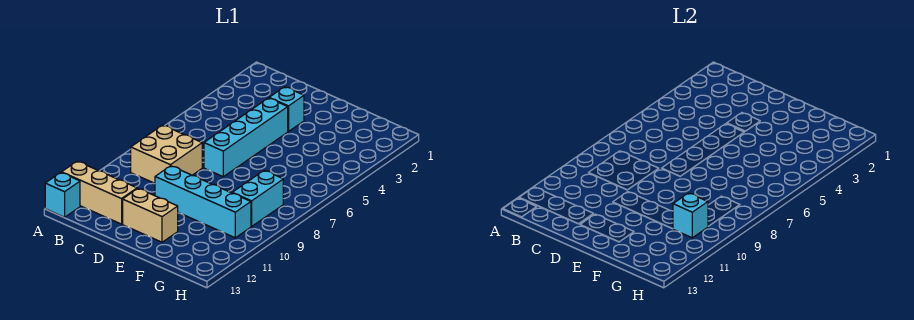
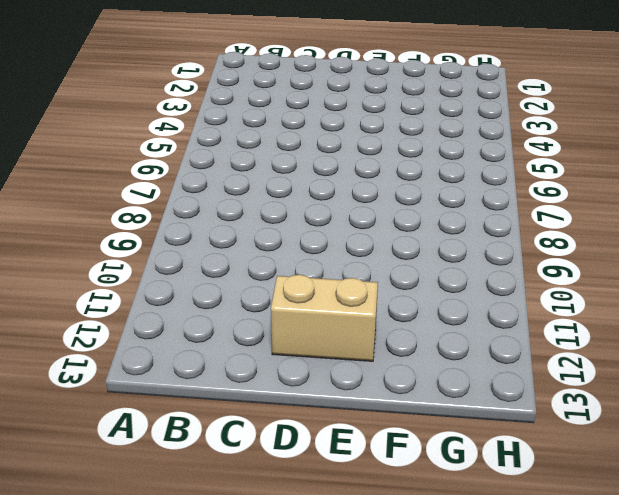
none -> tan brick A12:C12 level 1
none -> cyan brick A13 level 1

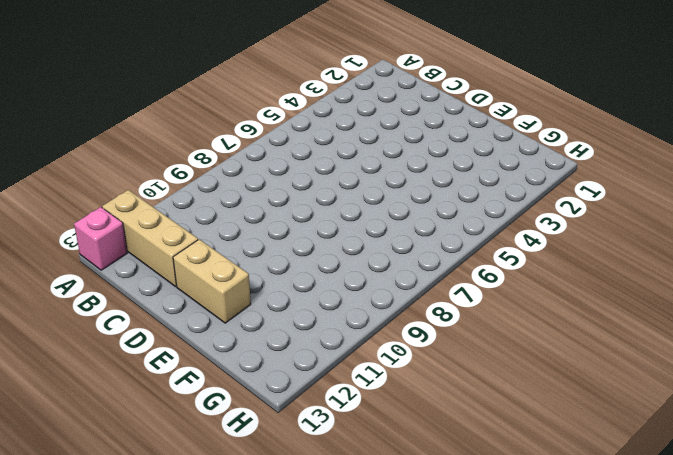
pink brick A13 level 1 -> cyan brick A13 level 1
none -> tan brick B8:C9 level 1
none -> cyan brick D3 level 1

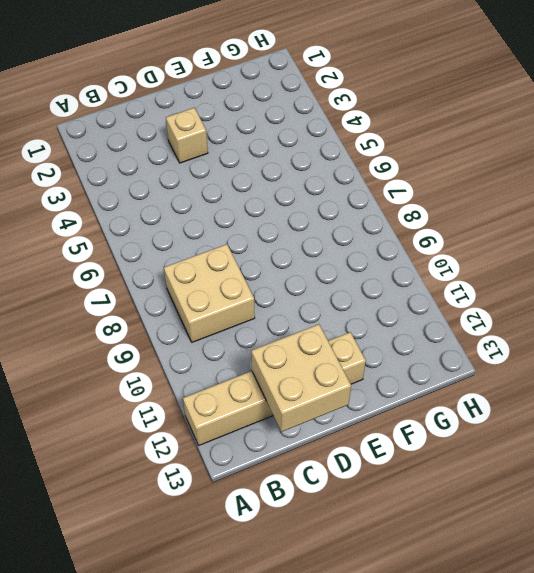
tan brick C12:D13 level 2 -> none
tan brick D3 level 1 -> cyan brick D3 level 1
none -> cyan brick A13 level 1
none -> cyan brick D4:D7 level 1

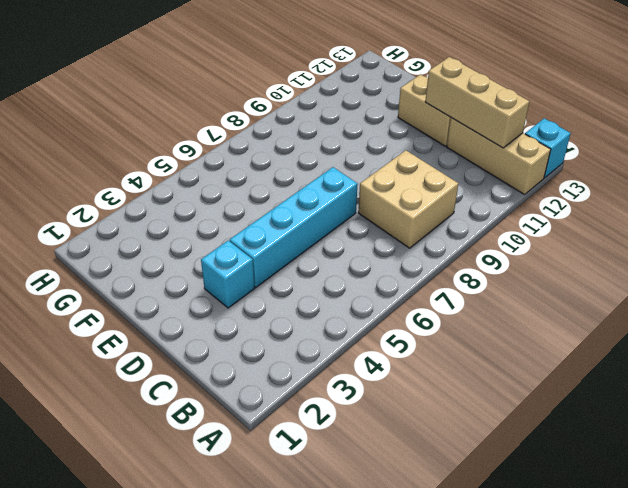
tan brick B12:D12 level 2 -> none
none -> cyan brick D10:G10 level 1
none -> cyan brick G8:G9 level 1

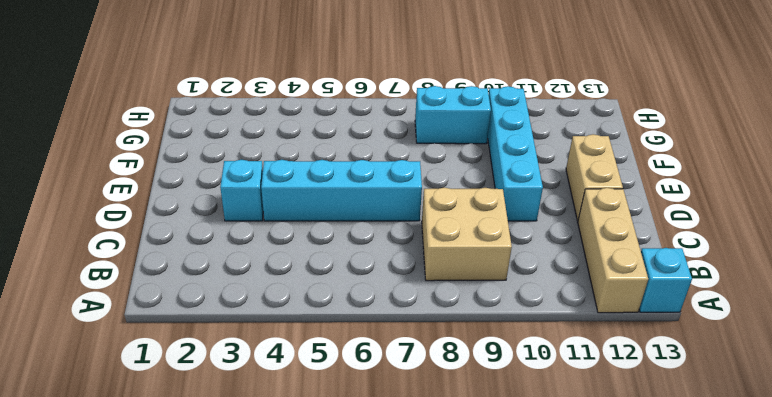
none -> cyan brick G10 level 2

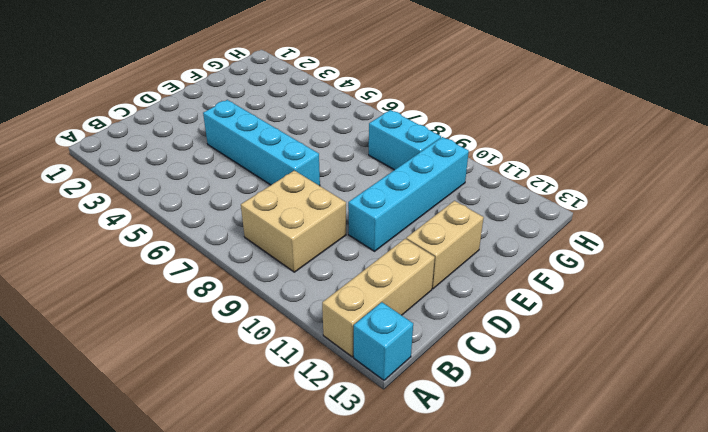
none -> cyan brick D3 level 1
none -> cyan brick G10 level 2

